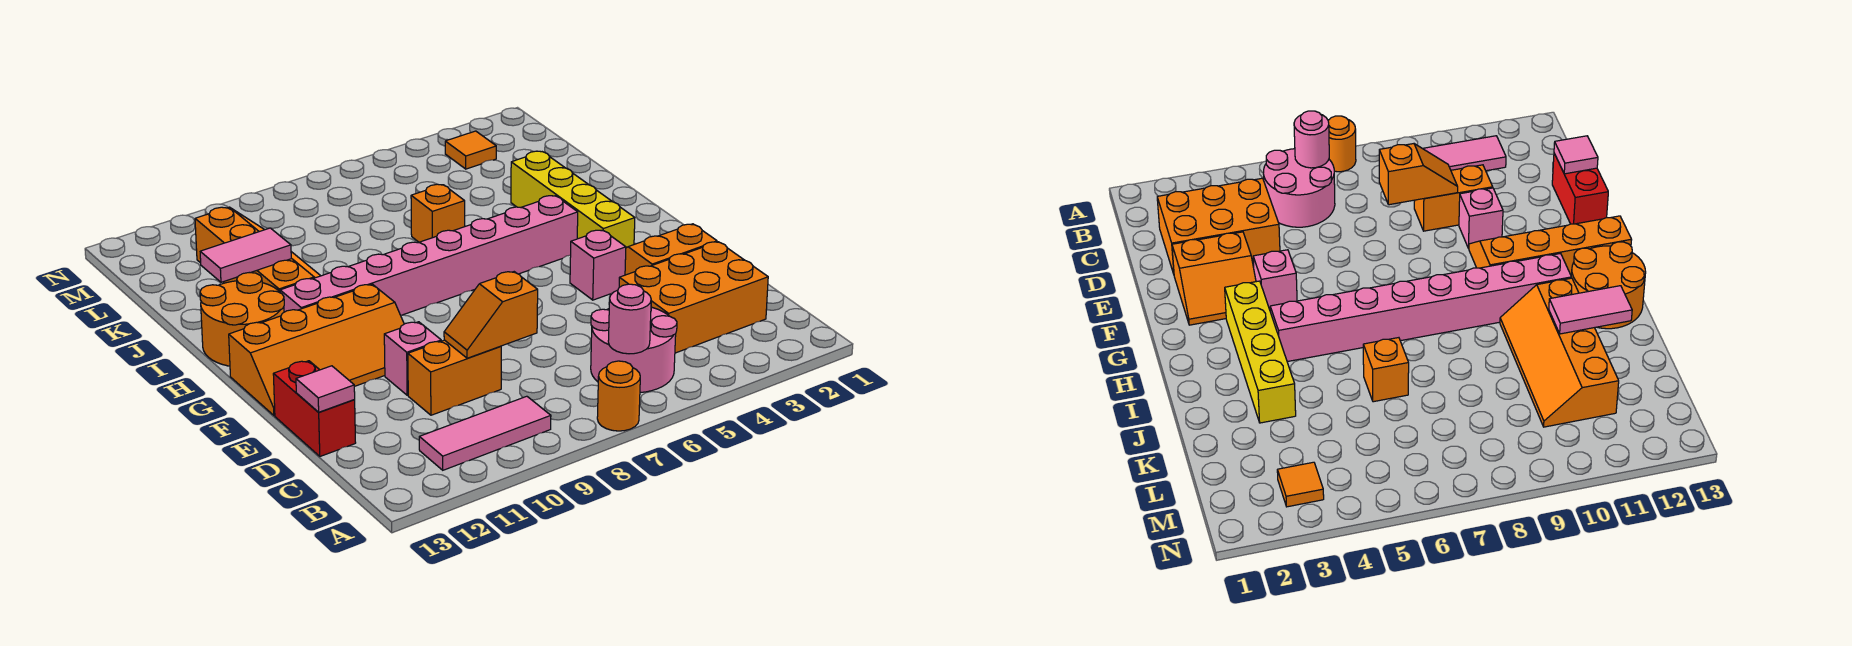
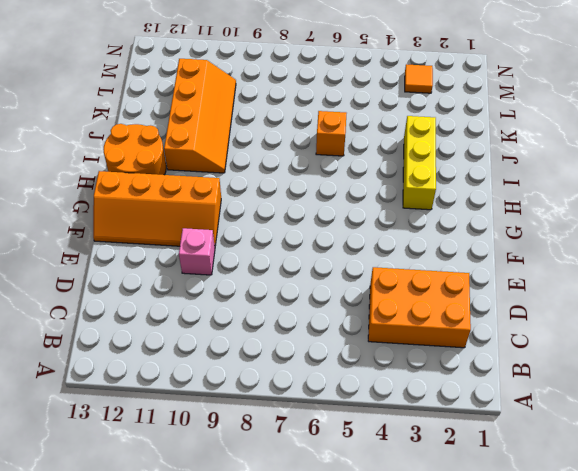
yellow brick H3:J3 level 1 -> yellow brick G3:J3 level 1
none -> orange round brick A7 level 1
none -> pink round brick B5:C6 level 1
none -> pink tile B9:B11 level 1

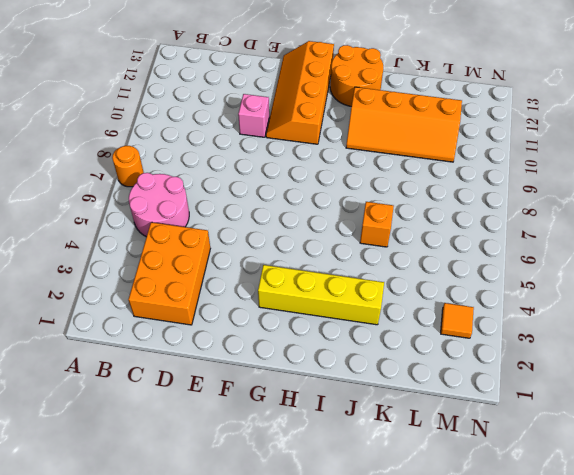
none -> pink tile B9:B11 level 1
none -> orange brick D9:D10 level 1
none -> red brick D13:E13 level 1

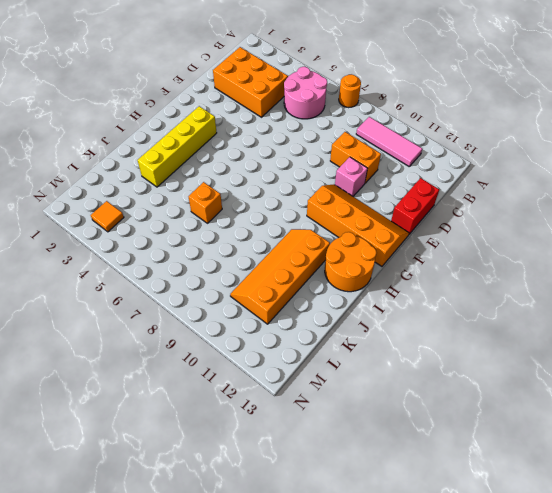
none -> orange slope E2:F3 level 1 top E
none -> pink brick F4 level 1
none -> pink brick H4:H11 level 1

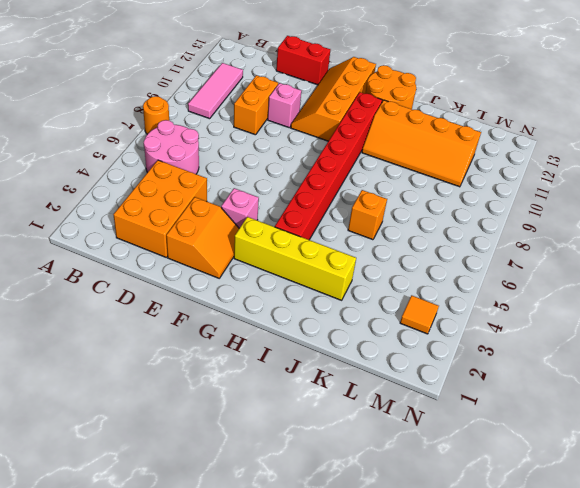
red brick H4:H11 level 1 -> pink brick H4:H11 level 1
none -> pink round brick B6 level 2
none -> orange slope D8:D9 level 2 top 8
none -> pink tile D13 level 2

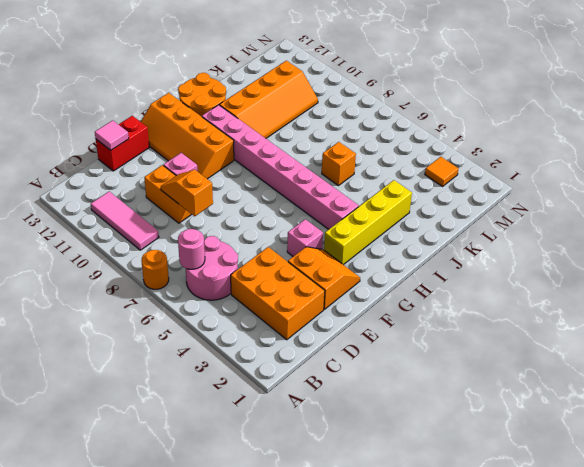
none -> pink tile J11:J12 level 2

